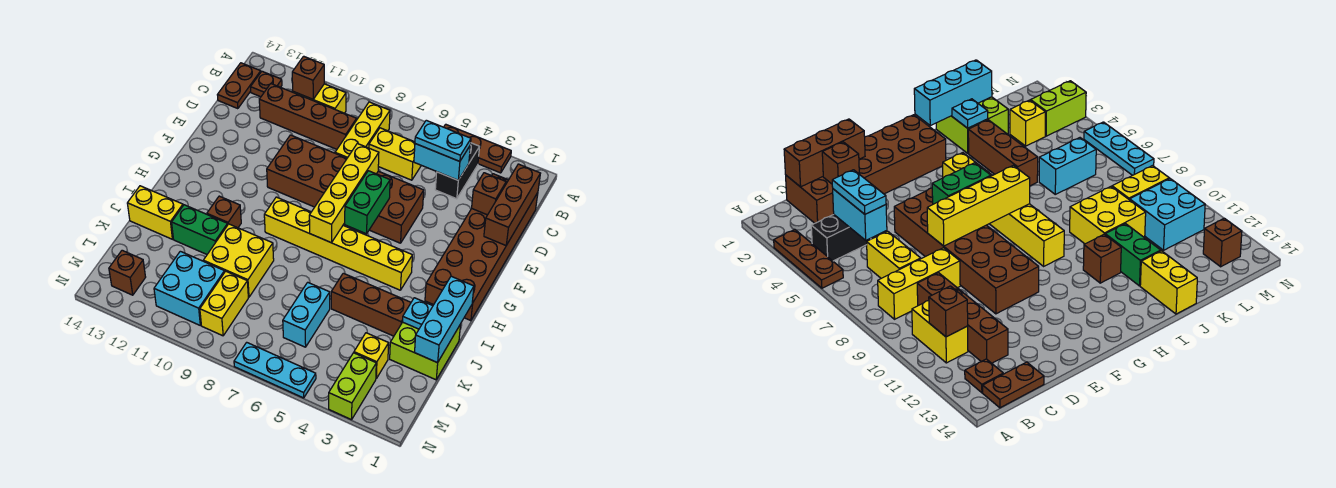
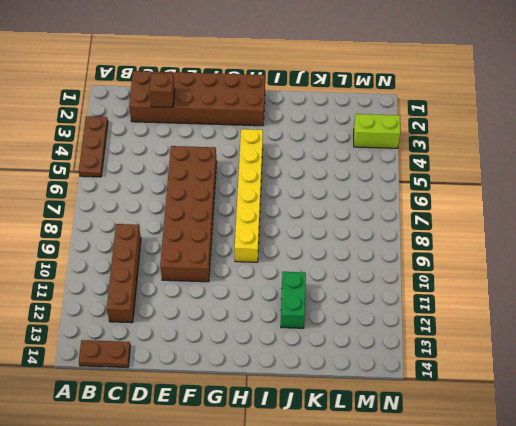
none -> black brick B4:C4 level 1
none -> yellow brick B8:D8 level 1
none -> yellow brick B10:B11 level 1
none -> brown plate B13 level 1

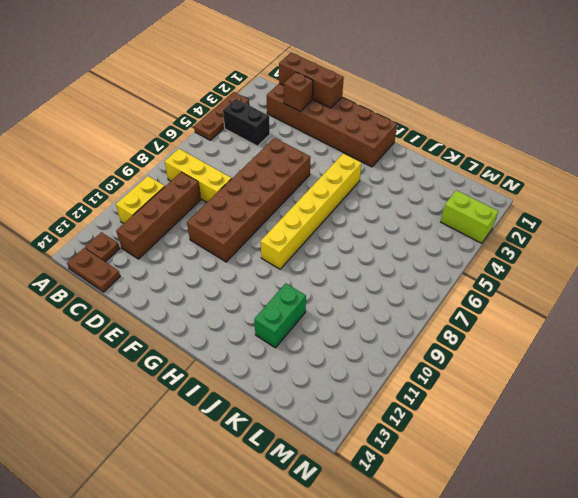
none -> yellow brick C6:C7 level 1
none -> brown brick I11 level 1
none -> lime brick J1:K2 level 1
none -> brown brick J3:J5 level 1

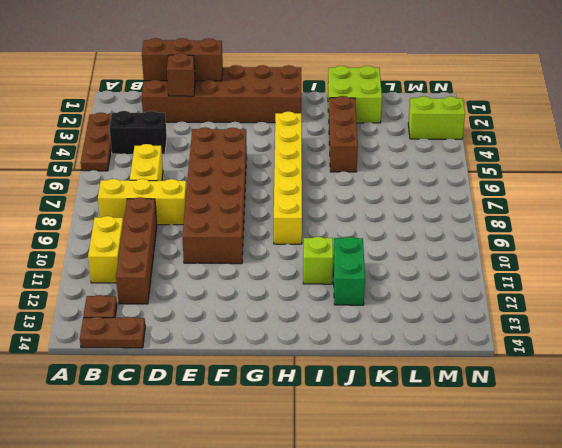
lime brick I11 level 1 -> brown brick I11 level 1
none -> yellow brick J9:K10 level 1
none -> yellow brick J13:J14 level 1
none -> cyan brick K6:L6 level 1
none -> yellow brick L3 level 1

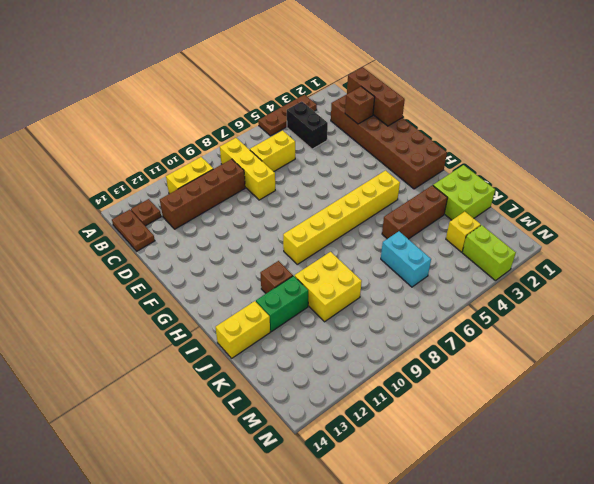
none -> brown brick E5:F10 level 1
none -> yellow brick L9:M9 level 1
none -> cyan brick L10:M11 level 1
none -> brown brick M13 level 1

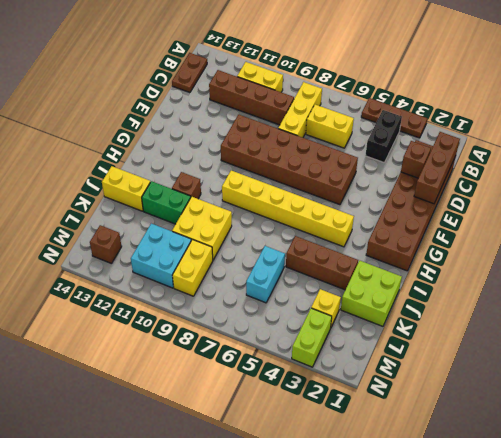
none -> brown plate B13 level 1
none -> cyan plate N5:N7 level 1
none -> brown brick B11 level 2
none -> cyan brick C4:C5 level 2

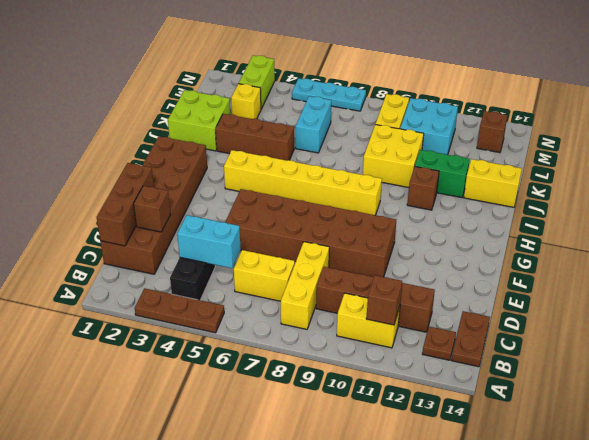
none -> yellow brick E7:H7 level 2
none -> green brick F6:G6 level 2
none -> cyan brick I1:K1 level 2
none -> cyan plate J2 level 2

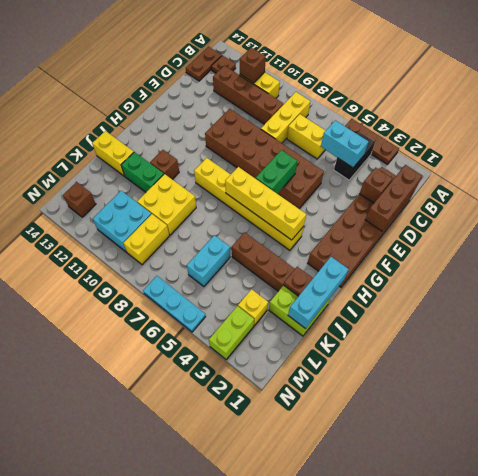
yellow brick H4:H7 level 2 -> yellow brick E7:H7 level 2
brown plate J2 level 2 -> cyan plate J2 level 2
none -> cyan plate C4:C5 level 3

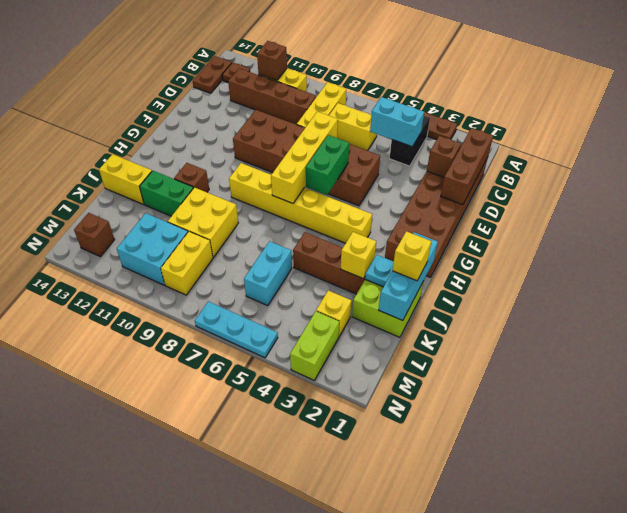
yellow brick J1 level 3 -> none
yellow brick J3 level 2 -> none
none -> cyan plate C4:C5 level 3

